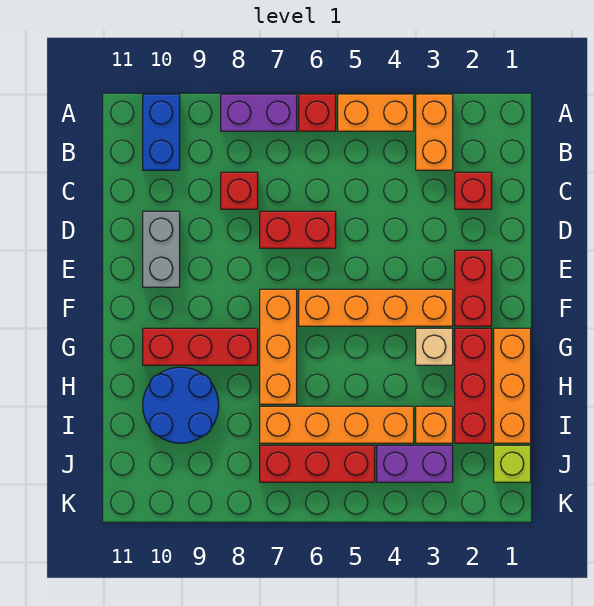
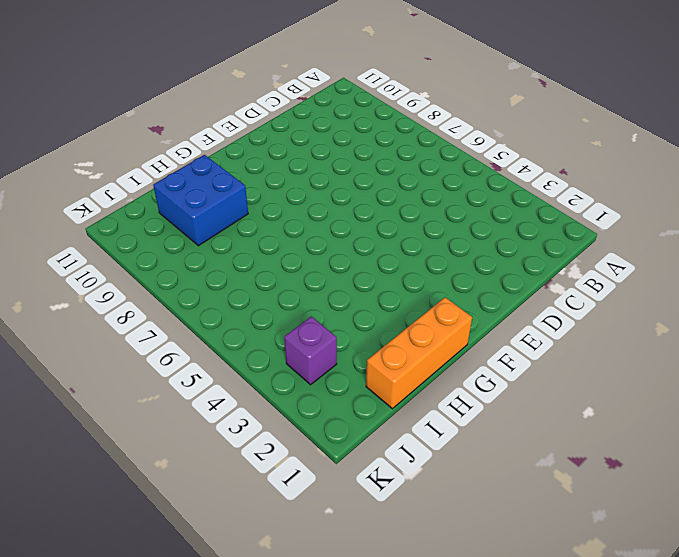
blue brick H9:I10 level 1 -> blue round brick H9:I10 level 1
purple brick J3 level 1 -> purple brick J3:J4 level 1
none -> orange brick A3:B3 level 1
none -> orange brick A4:A5 level 1
none -> red brick A6 level 1

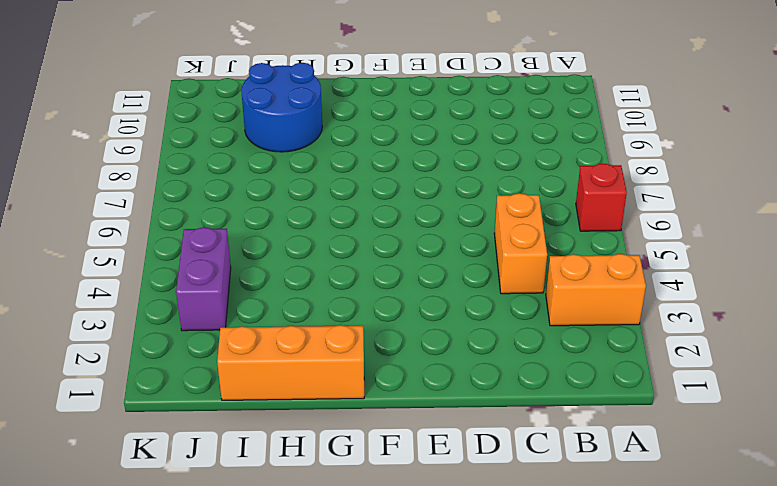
orange brick C4:C5 level 1 -> orange brick A4:A5 level 1
none -> purple brick A7:A8 level 1
none -> blue brick A10:B10 level 1
none -> red brick C2 level 1

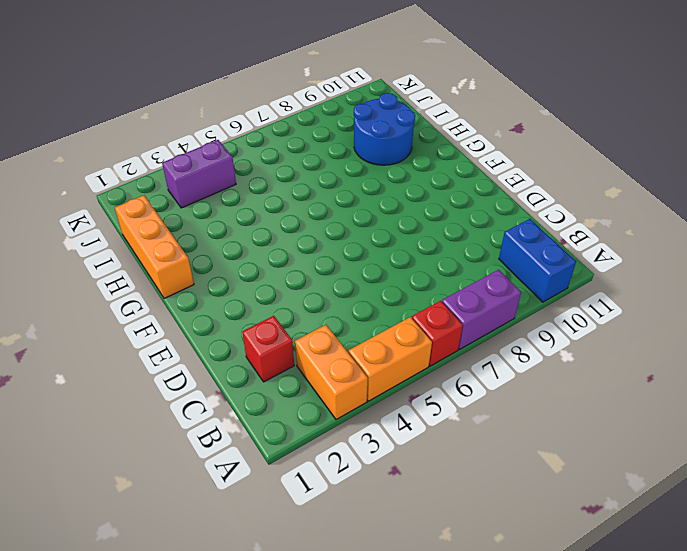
none -> red brick C8 level 1
none -> red brick D6:D7 level 1
none -> grey brick D10:E10 level 1

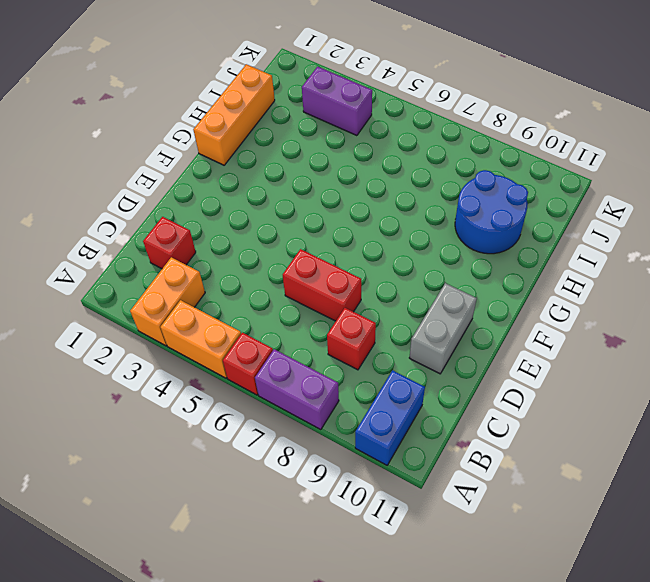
none -> red brick E2:F2 level 1
none -> orange brick F3:F6 level 1
none -> orange brick F7:H7 level 1

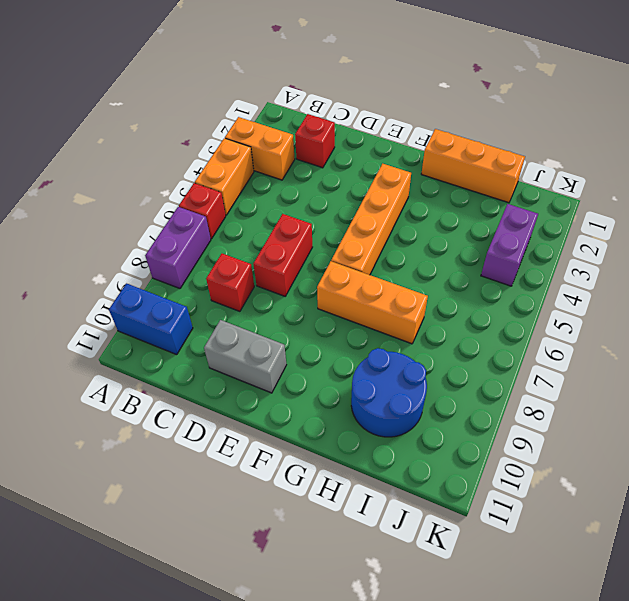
none -> red brick E2:F2 level 1
none -> red brick G2:I2 level 1
none -> tan brick G3 level 1

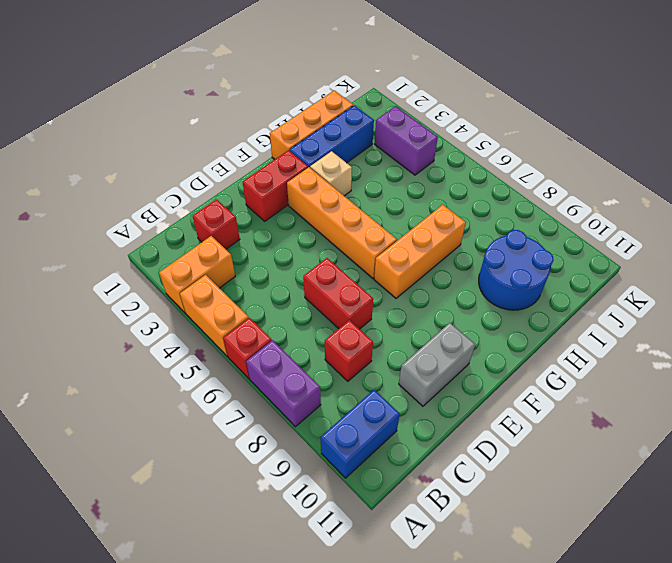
blue brick G2:I2 level 1 -> red brick G2:I2 level 1
none -> red brick G8:G10 level 1
none -> orange brick I3 level 1
none -> orange brick I4:I7 level 1

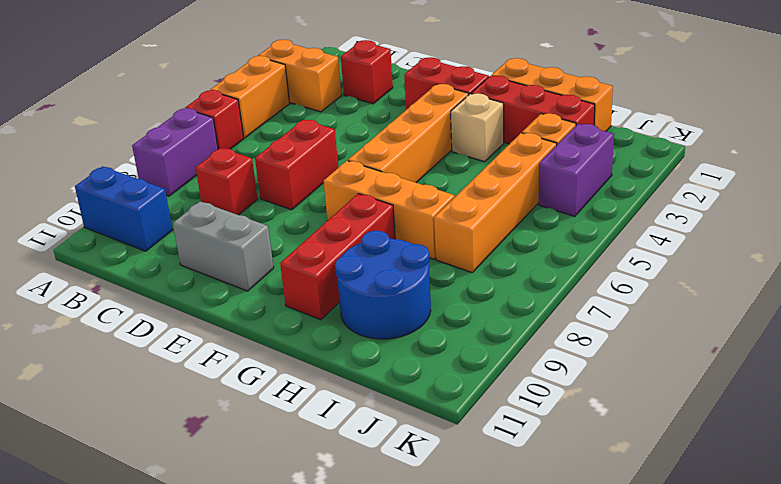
none -> lime brick J1 level 1
none -> red brick J5:J7 level 1

